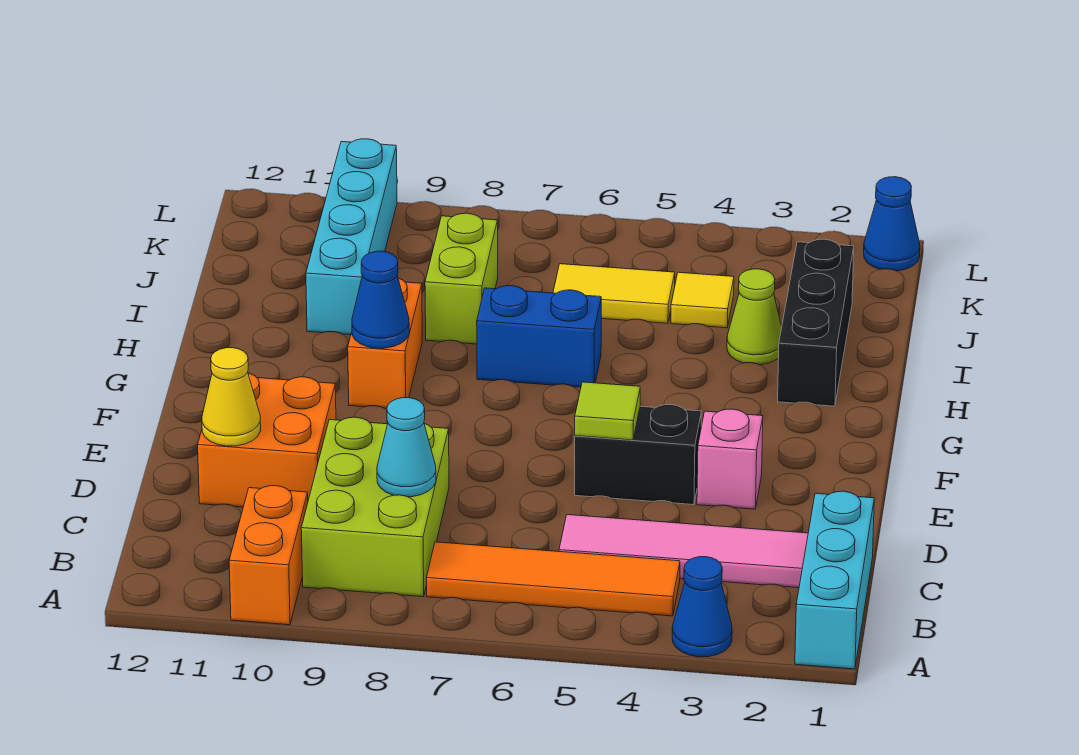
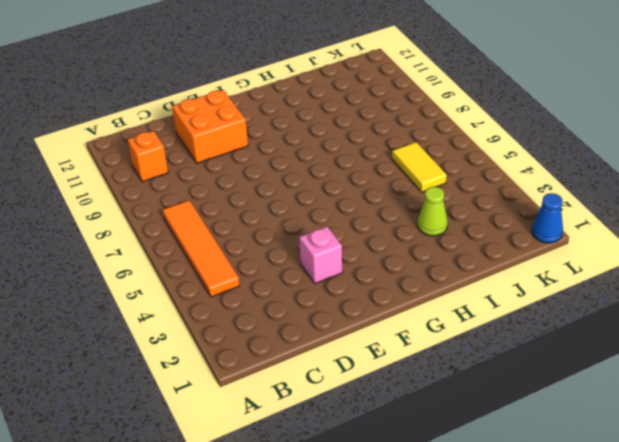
orange brick B10 level 1 -> orange brick A10:B10 level 1
none -> cyan brick A1:C1 level 1
none -> blue cone A3 level 1
none -> lime brick B8:D9 level 1

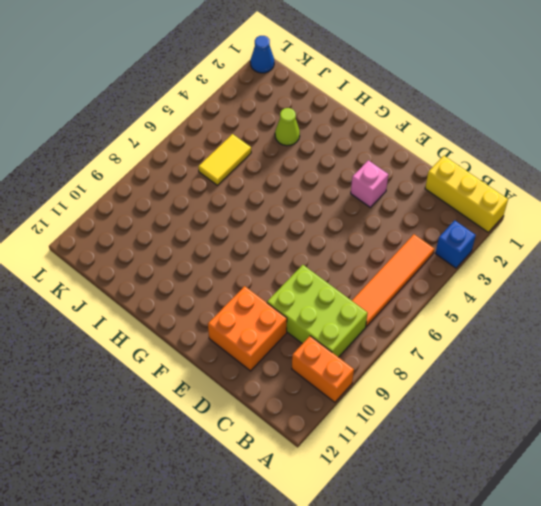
yellow brick A1:C1 level 1 -> cyan brick A1:C1 level 1
blue brick A3 level 1 -> blue cone A3 level 1
none -> pink tile C2:C5 level 1
none -> black brick E4:E5 level 1
none -> orange brick G9:H9 level 1

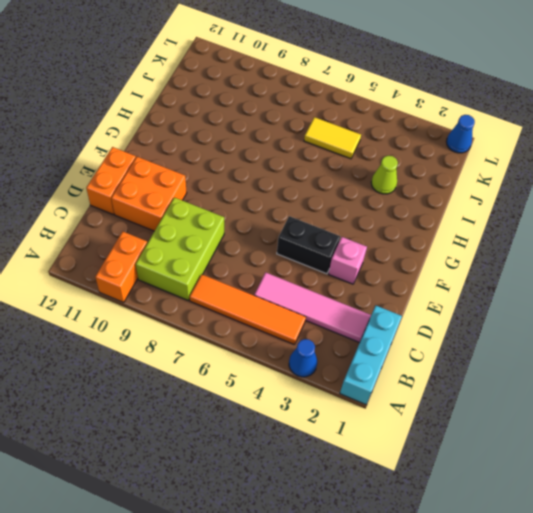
orange brick D12:E12 level 1 -> orange brick G9:H9 level 1
none -> black brick H2:J2 level 1
none -> blue brick H6:H7 level 1
none -> lime brick I8:J8 level 1

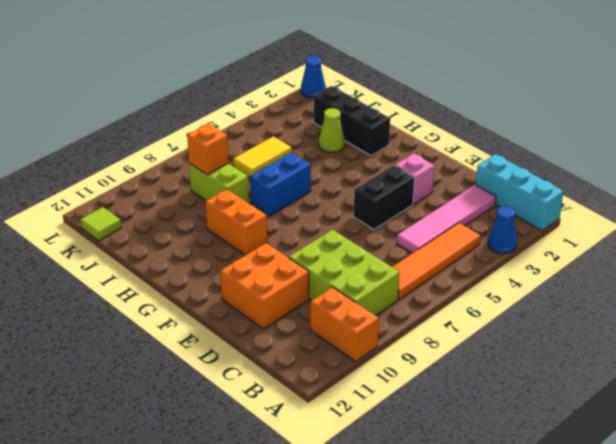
orange brick J8 level 2 -> none
lime tile K12 level 1 -> lime tile E5 level 2
none -> cyan brick I10:L10 level 1
none -> yellow tile J4 level 1
none -> cyan cone C8 level 2

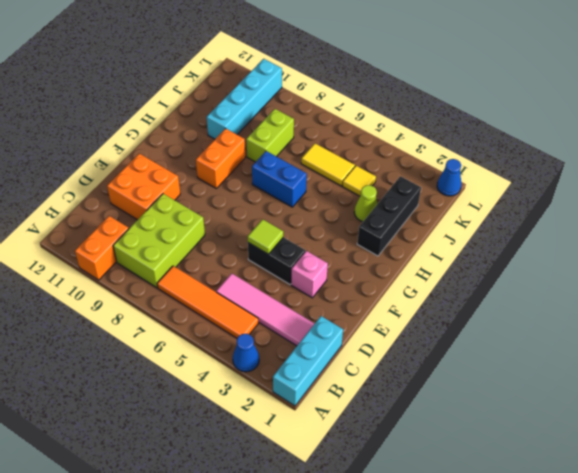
none -> cyan cone C8 level 2
none -> yellow cone D11 level 2
none -> blue cone G9 level 2

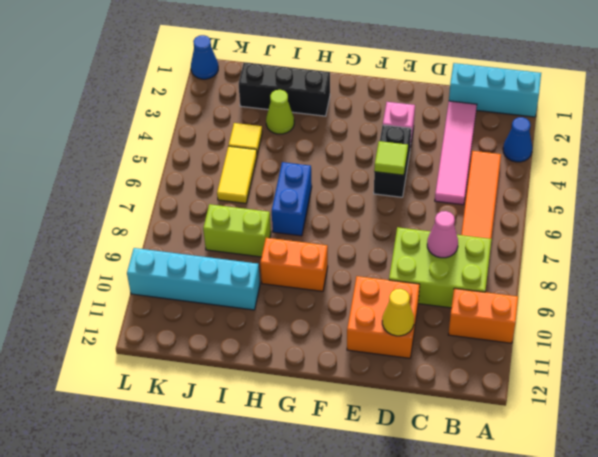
pink cone C8 level 2 -> cyan cone C8 level 2
none -> blue cone G9 level 2

